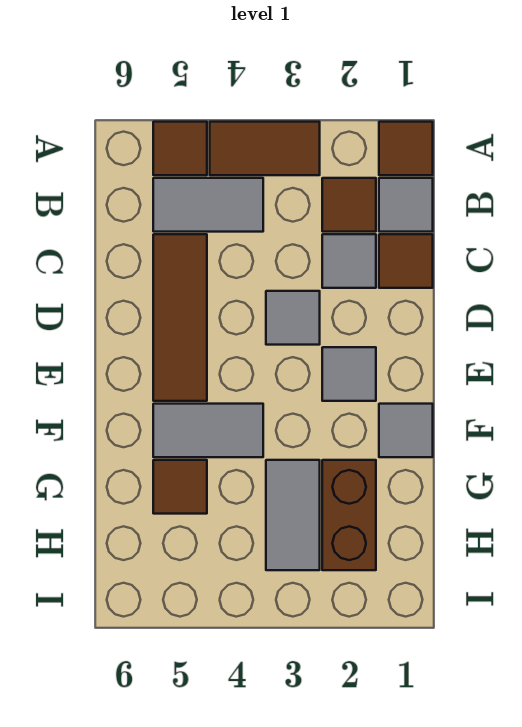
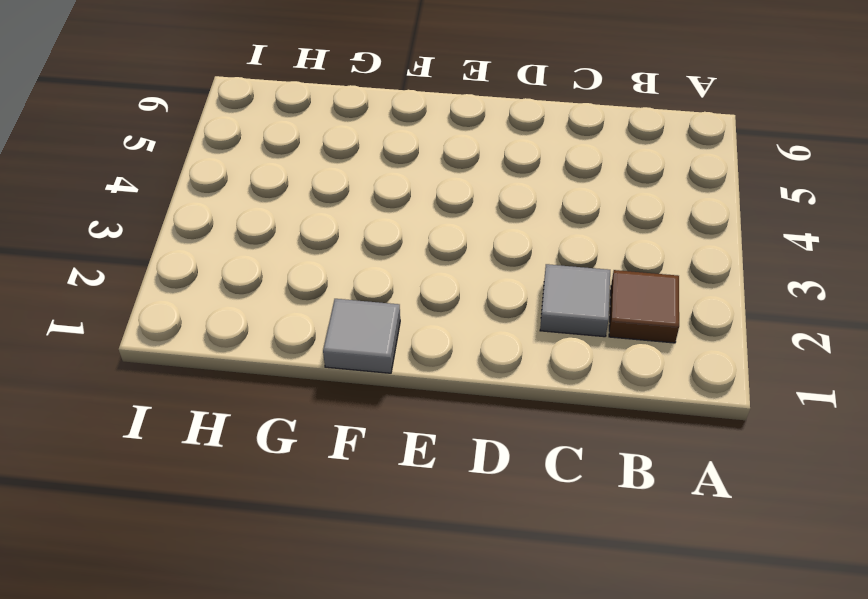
none -> brown tile A1 level 1
none -> brown tile A3:A4 level 1
none -> brown tile A5 level 1

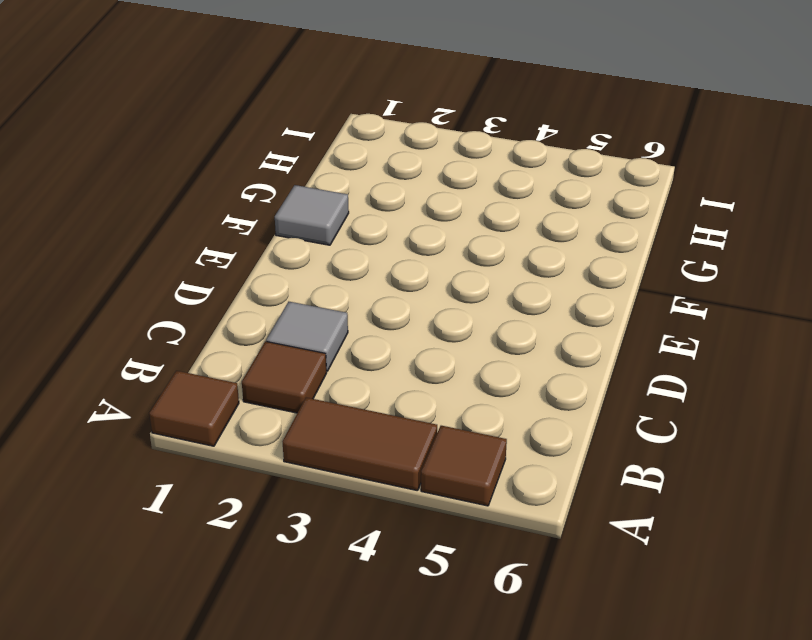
none -> grey tile B1 level 1
none -> grey tile B4:B5 level 1
none -> brown tile C1 level 1

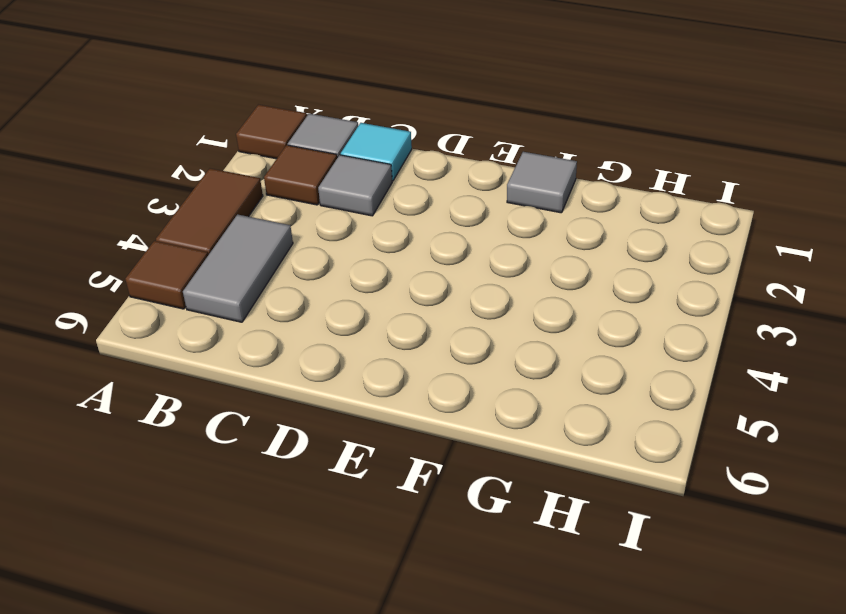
cyan tile C1 level 1 -> brown tile C1 level 1
none -> brown tile C5:E5 level 1
none -> grey tile D3 level 1
none -> grey tile E2 level 1

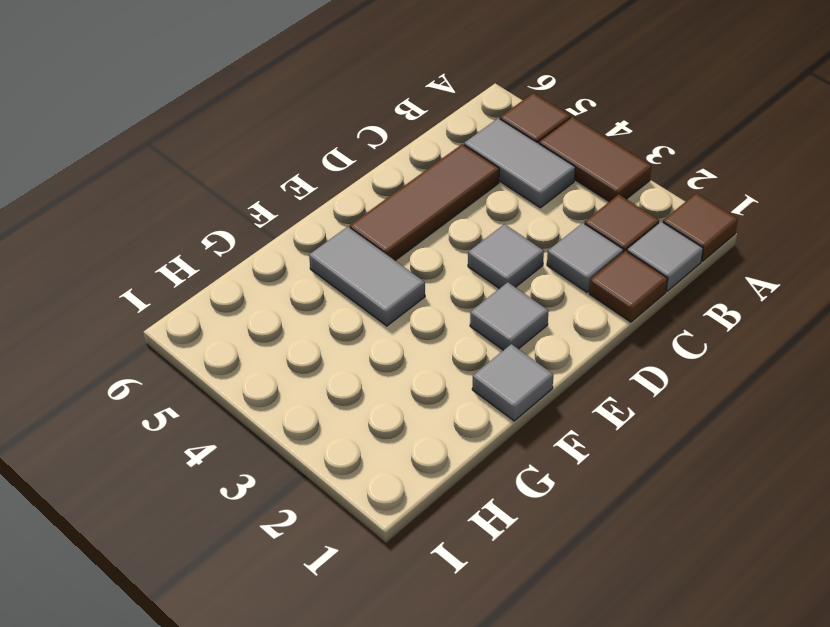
none -> brown brick G2:H2 level 1
none -> grey tile G3:H3 level 1
none -> brown tile G5 level 1

